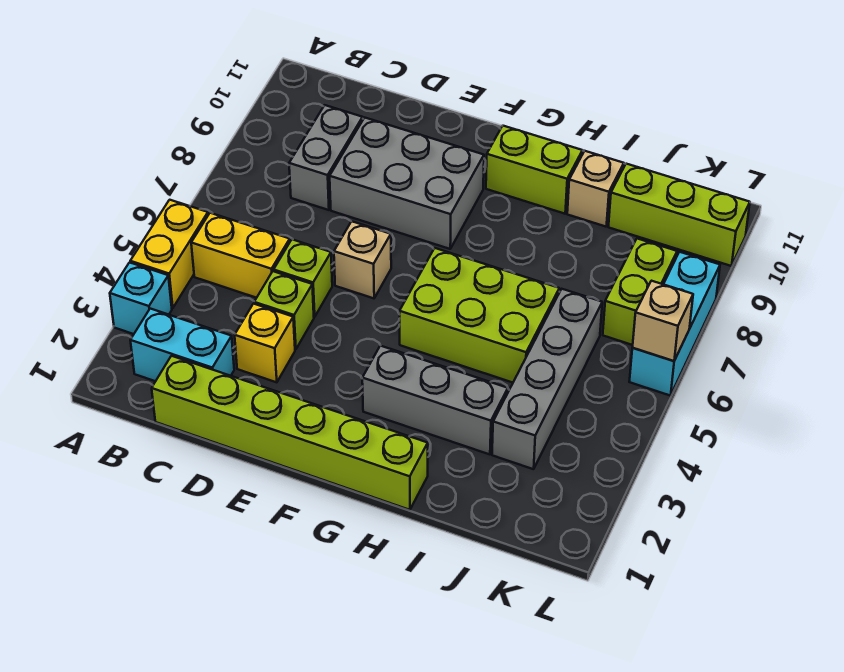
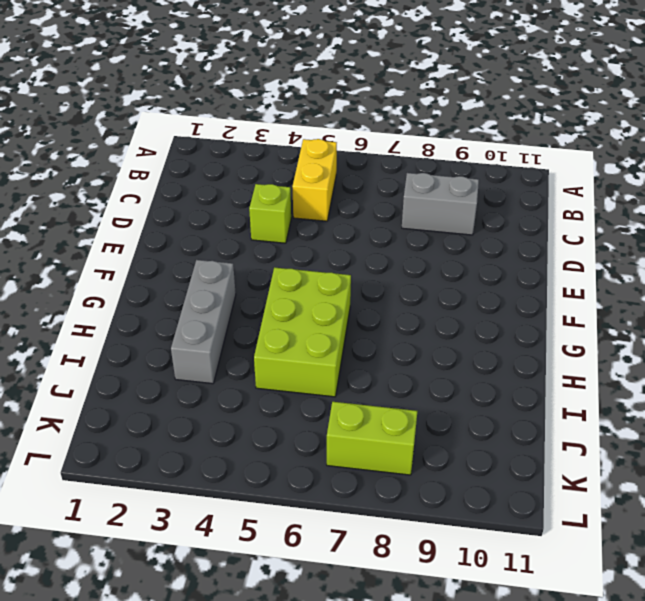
none -> cyan brick A3 level 1
none -> yellow brick A4:A5 level 1
none -> cyan brick B2:C2 level 1

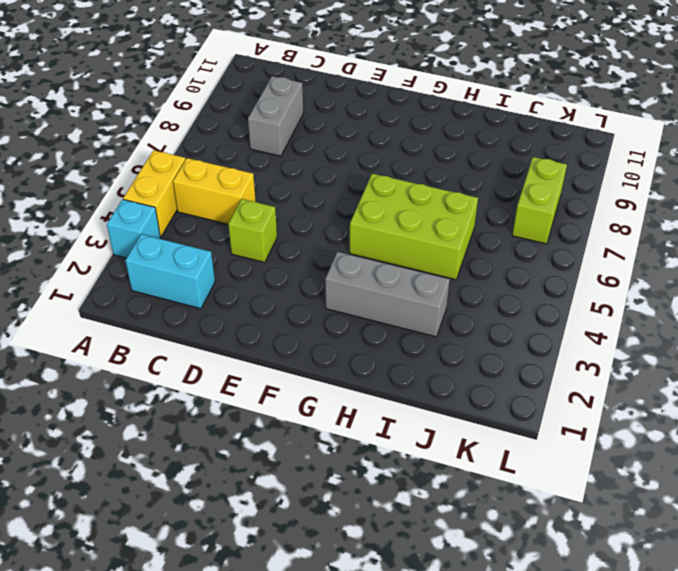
none -> lime brick C1:H1 level 1
none -> yellow brick D3 level 1
none -> lime brick D5 level 1

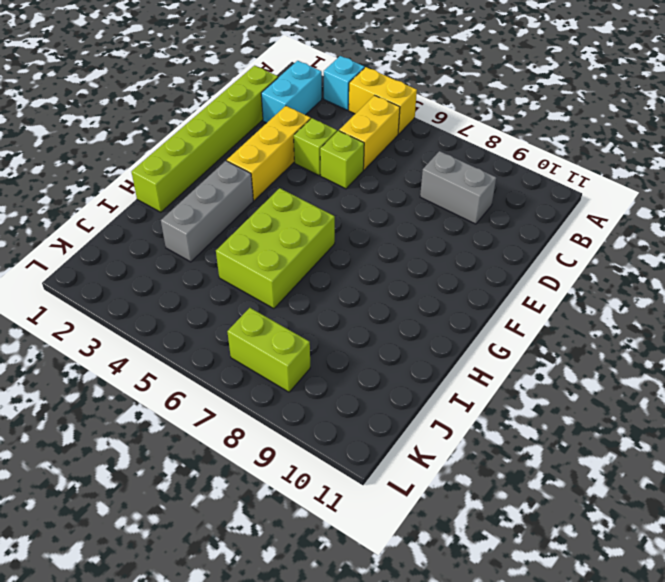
yellow brick D3:F3 level 1 -> yellow brick D3 level 1
none -> grey brick D8:F9 level 1
none -> tan brick E6 level 1
none -> lime brick G10:H10 level 1

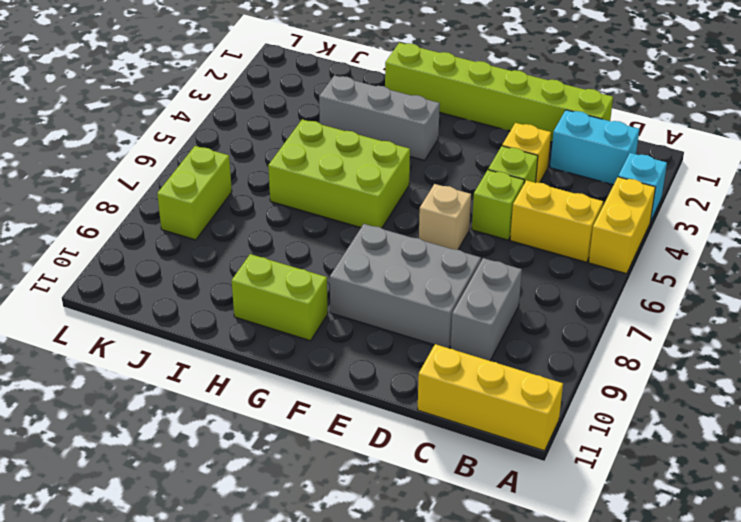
yellow brick A11:C11 level 1 -> none
none -> tan brick I10 level 1
none -> grey brick J3:J6 level 1
none -> lime brick J10:L10 level 1

